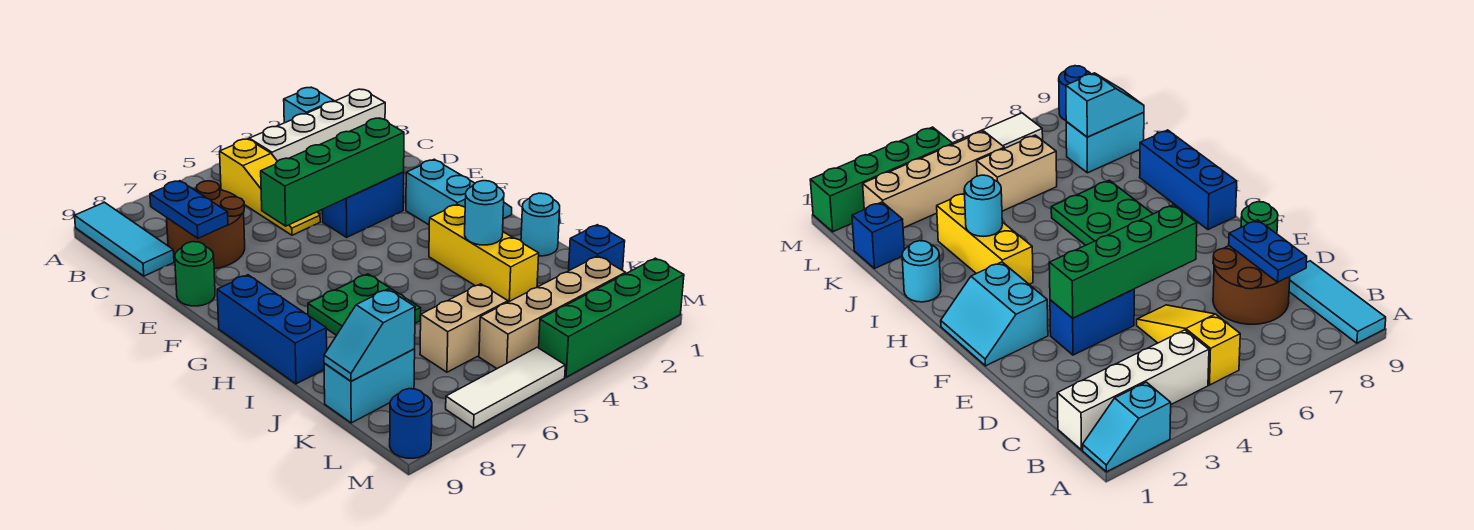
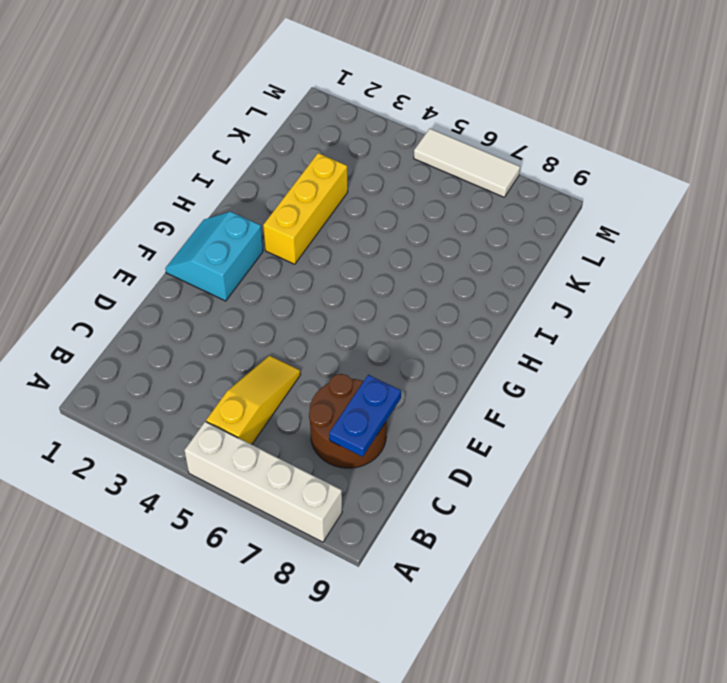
white brick A5:A8 level 1 -> white brick B1:B4 level 1
none -> cyan slope A1:A2 level 1 top 2
none -> cyan tile A9:C9 level 1
none -> blue brick E3:E4 level 1

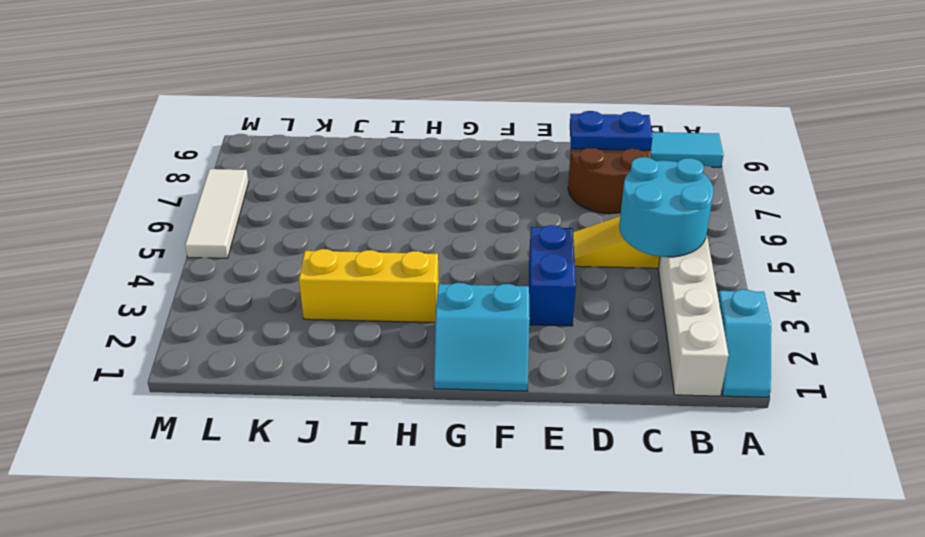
cyan round brick B4:C5 level 2 -> none
none -> green round brick E9 level 1
none -> blue brick G9:I9 level 1
none -> green plate H6:I7 level 1

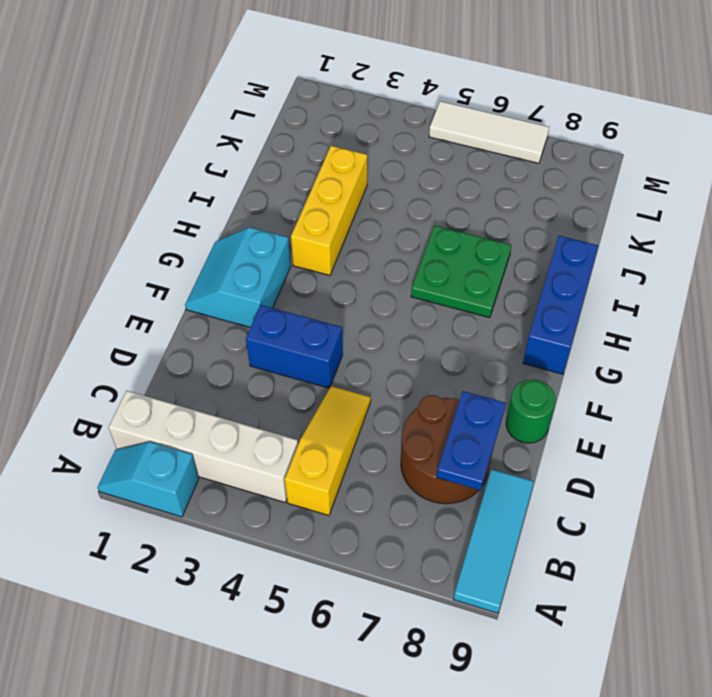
none -> cyan round brick I1 level 1
none -> blue brick K1 level 1
none -> tan brick K5:K6 level 1

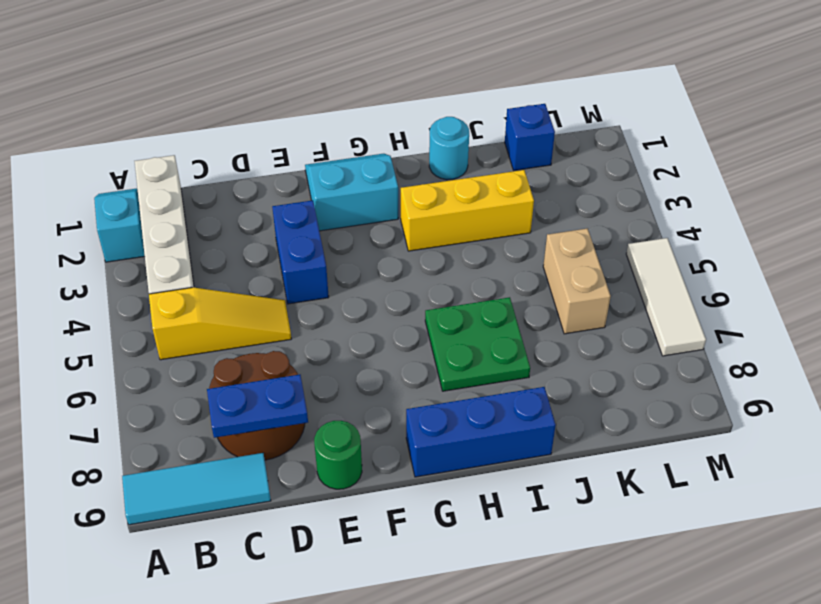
none -> cyan brick K8:K9 level 1
none -> tan brick L2:L5 level 1
none -> green brick M1:M4 level 1

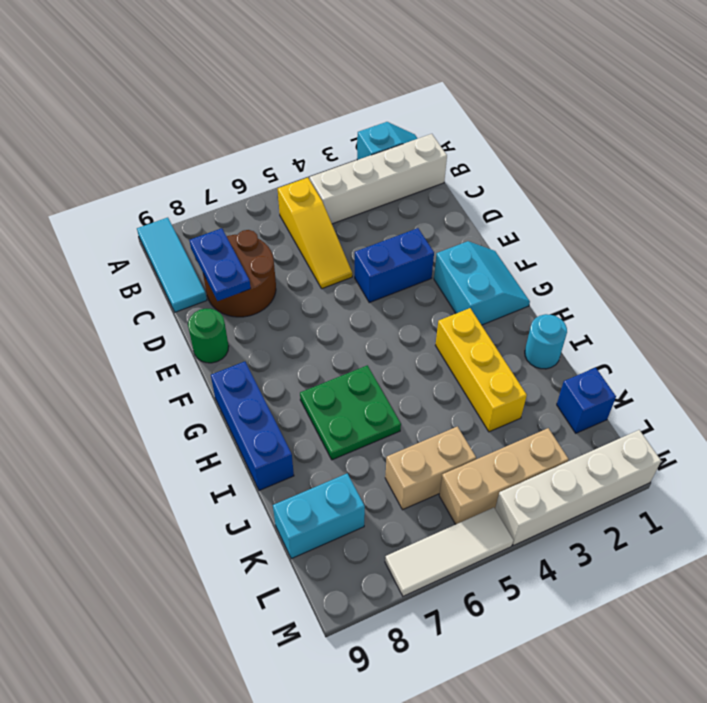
tan brick L3:L5 level 1 -> tan brick L2:L5 level 1
white brick M1:M4 level 1 -> green brick M1:M4 level 1
none -> blue round brick M9 level 1
none -> green brick E3:E6 level 2
none -> cyan round brick I3 level 2

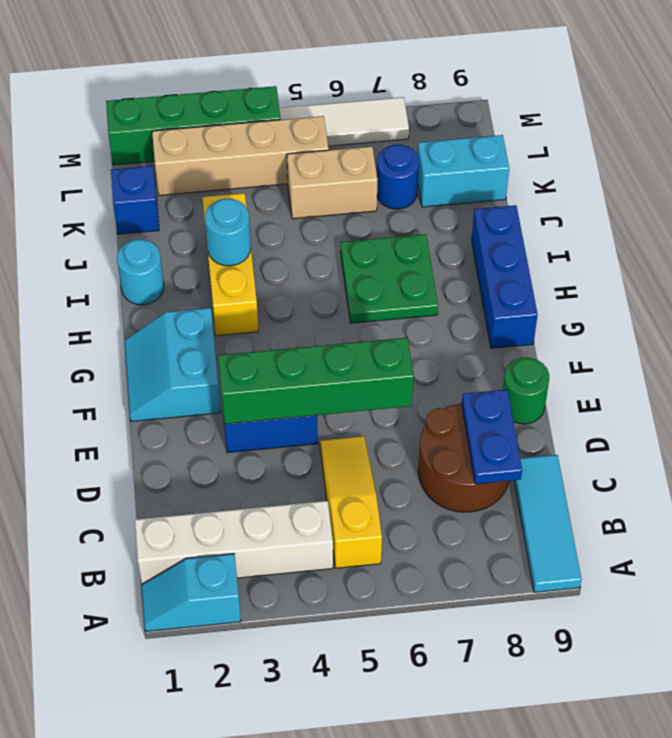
blue round brick K7 level 1 -> blue round brick M9 level 1
none -> cyan slope K8:K9 level 2 top 8

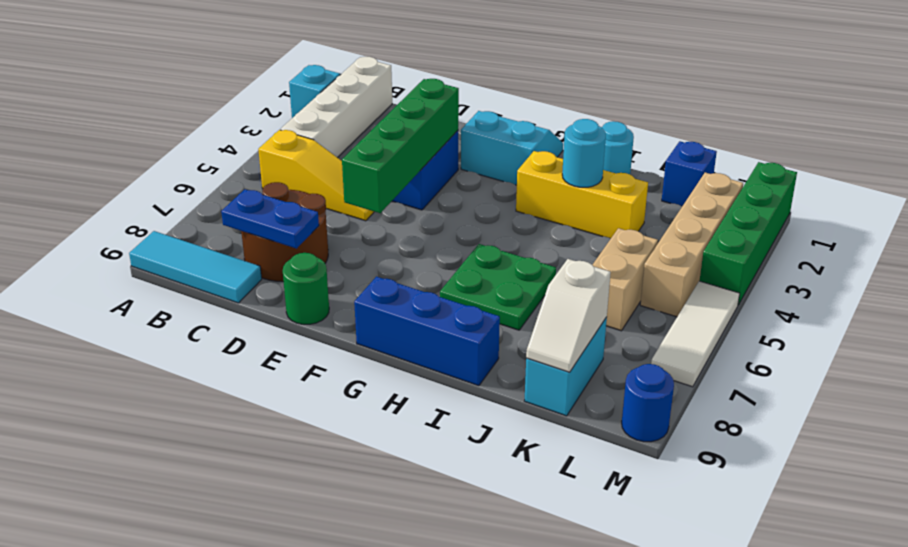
white slope K8:K9 level 2 top 8 -> cyan slope K8:K9 level 2 top 8

